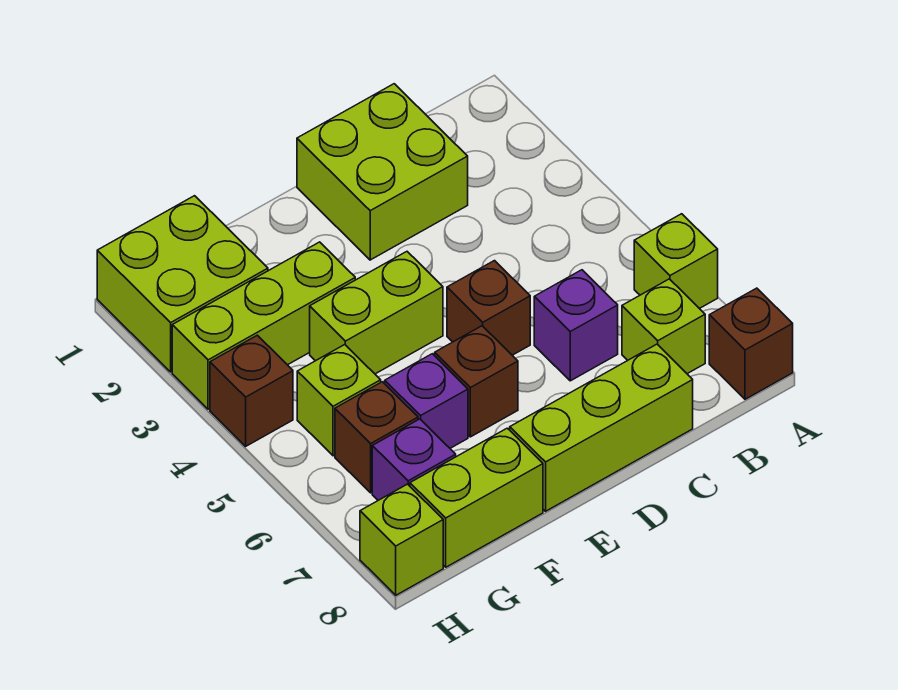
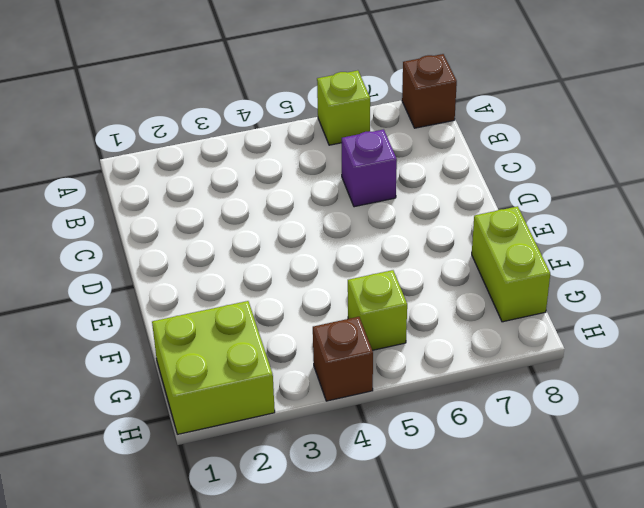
none -> lime brick B7 level 1
none -> lime brick C1:D2 level 1
none -> lime brick C8:E8 level 1

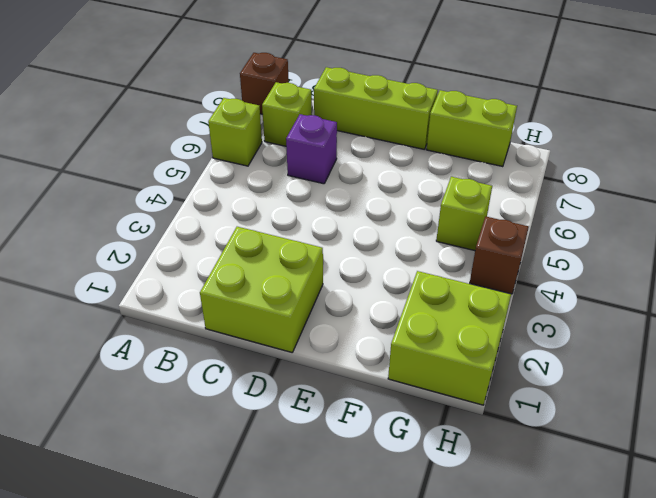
none -> brown brick D5 level 1
none -> lime brick E4:F4 level 1
none -> brown brick E6 level 1

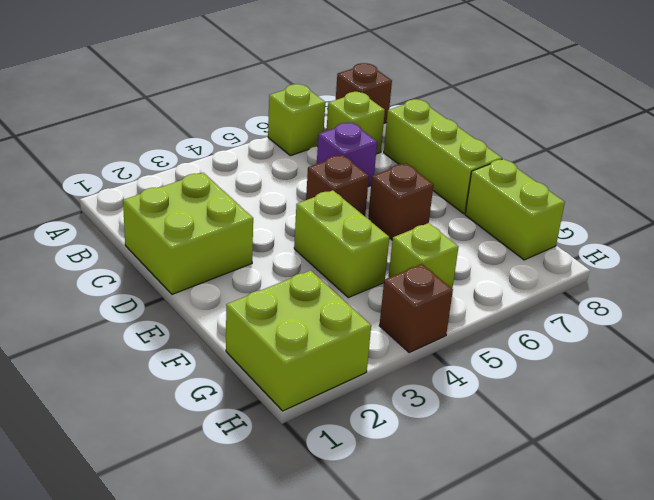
none -> lime brick F3:H3 level 1
none -> purple brick F6 level 1
none -> brown brick G6 level 1

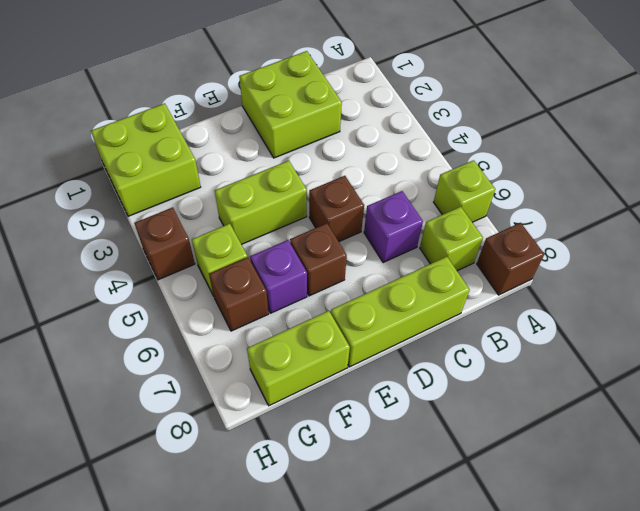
none -> lime brick F3:H3 level 1
none -> purple brick G7 level 1
none -> lime brick H8 level 1

